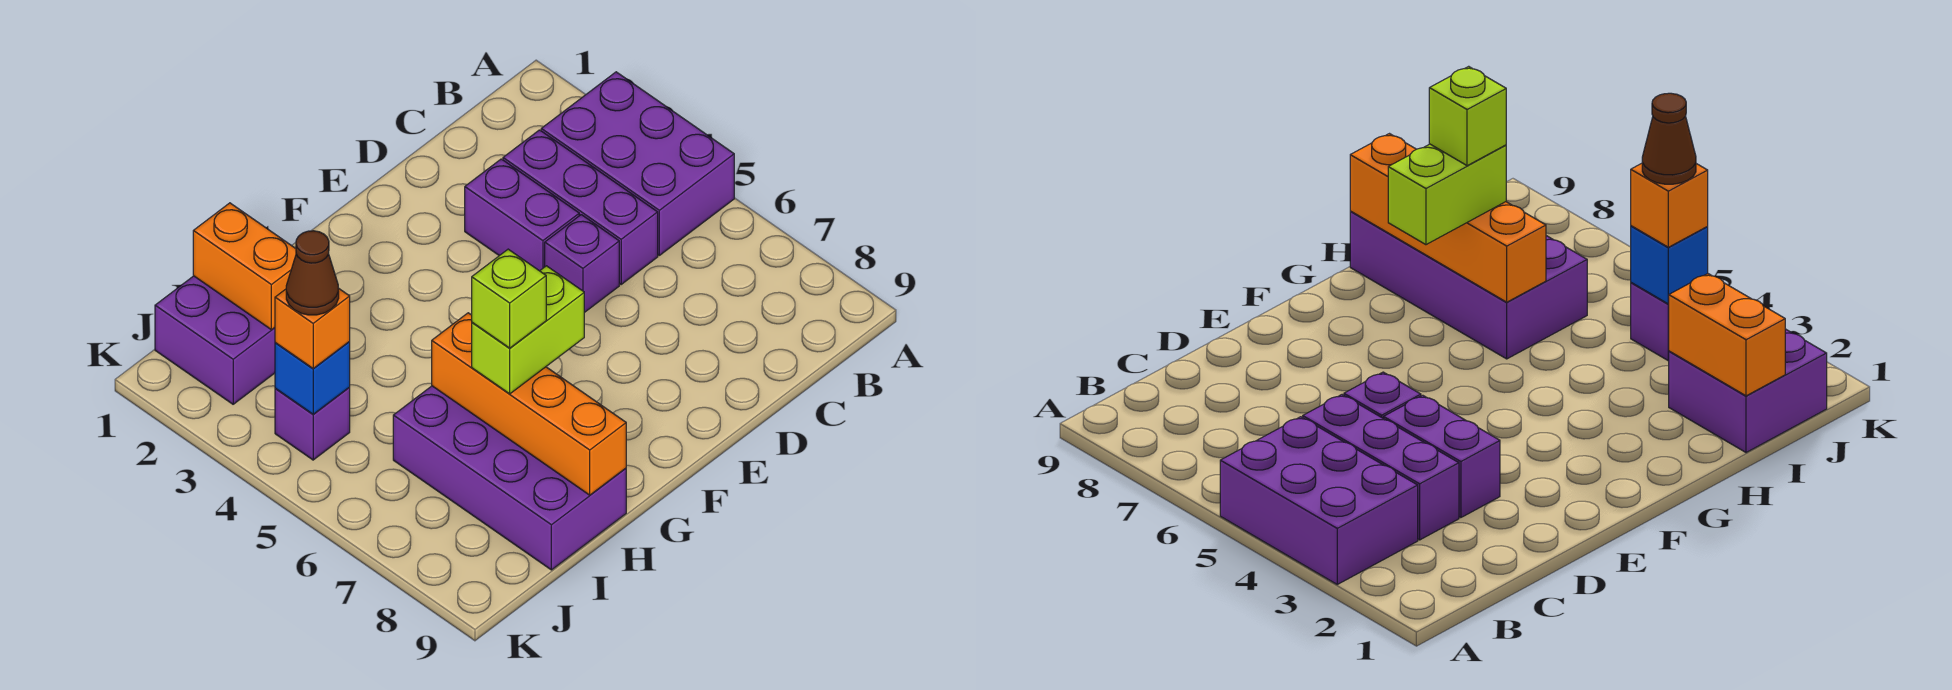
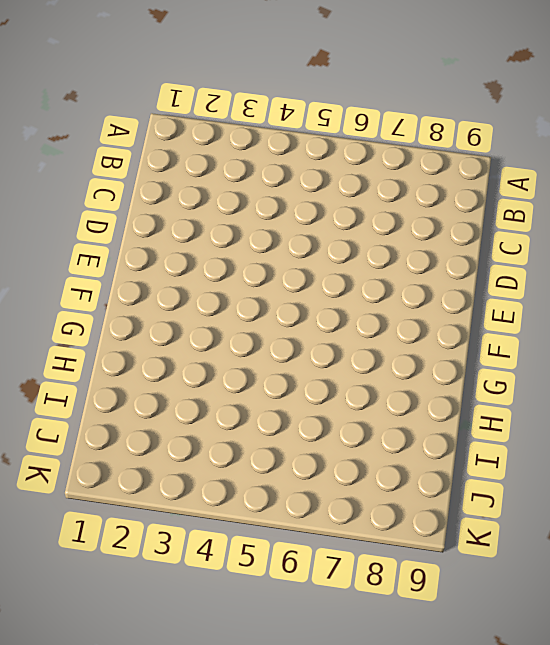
none -> purple brick A3:B5 level 1
none -> purple brick C3:C5 level 1
none -> purple brick D3:D4 level 1

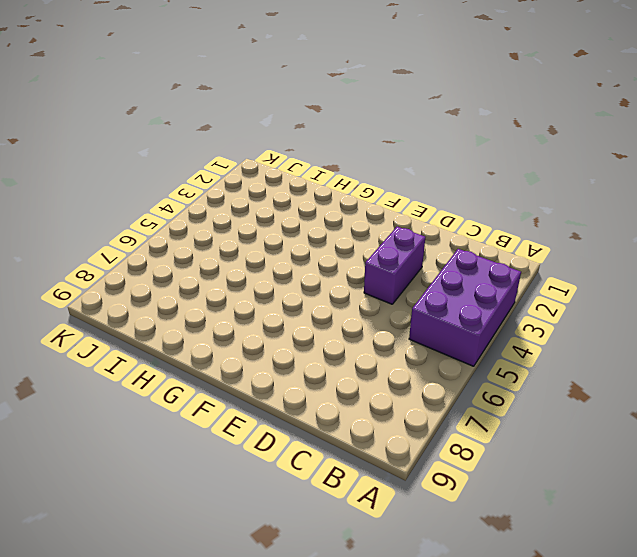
none -> purple brick C3:C5 level 1
none -> purple brick D5 level 1
none -> purple brick H6:I9 level 1

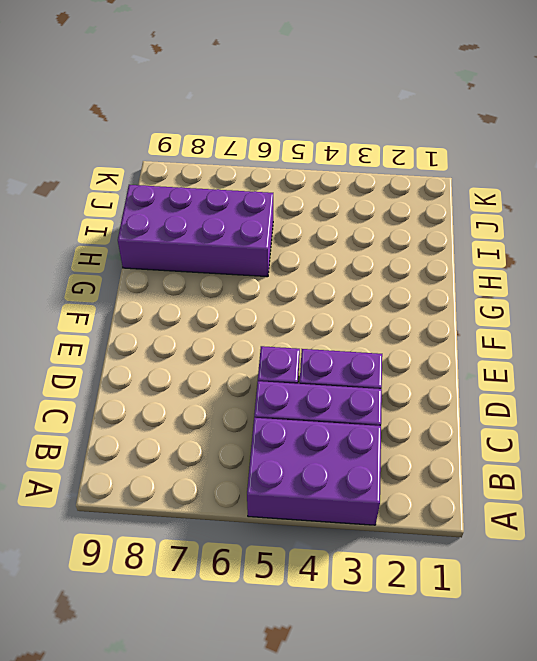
none -> purple brick I1:J2 level 1
none -> purple brick J4 level 1
none -> orange brick H6:H9 level 2

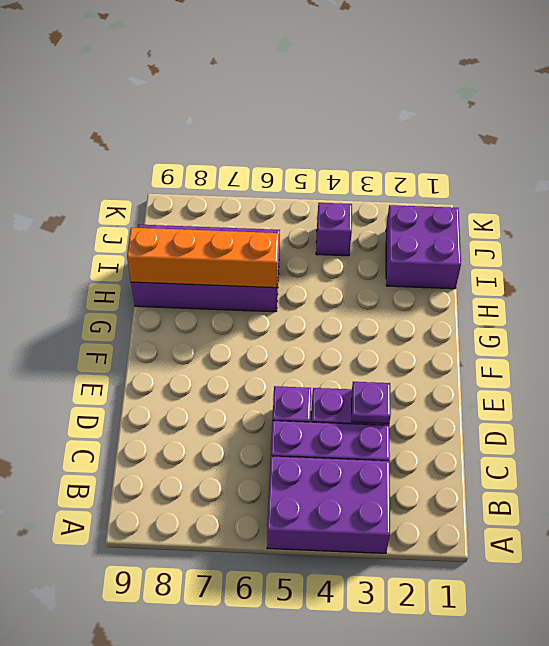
purple plate D3 level 2 -> none
none -> orange brick I1:I2 level 2
none -> blue brick J4 level 2
none -> lime brick G7:H7 level 3

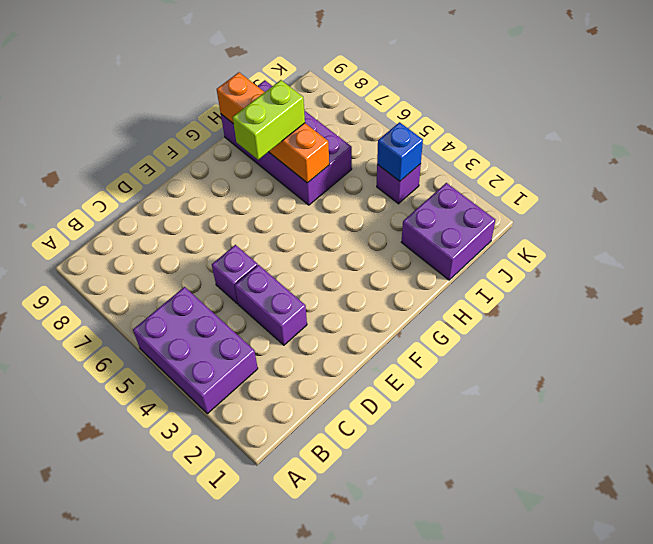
none -> purple brick C3:C5 level 1
none -> orange brick I1:I2 level 2
none -> orange brick J4 level 3

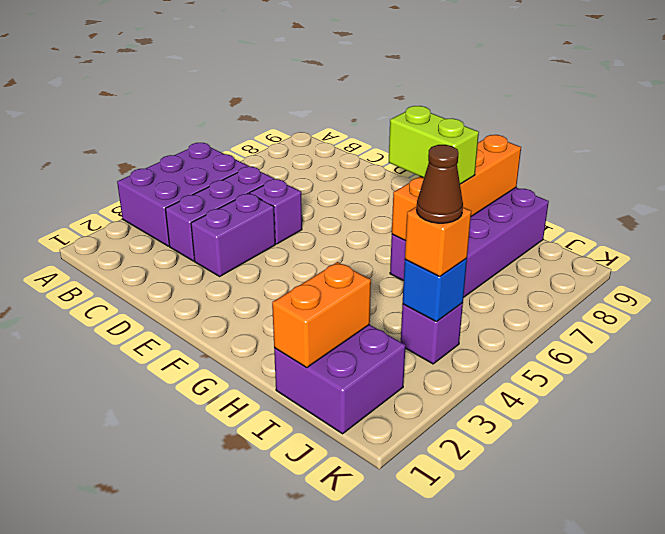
none -> lime brick H7 level 4

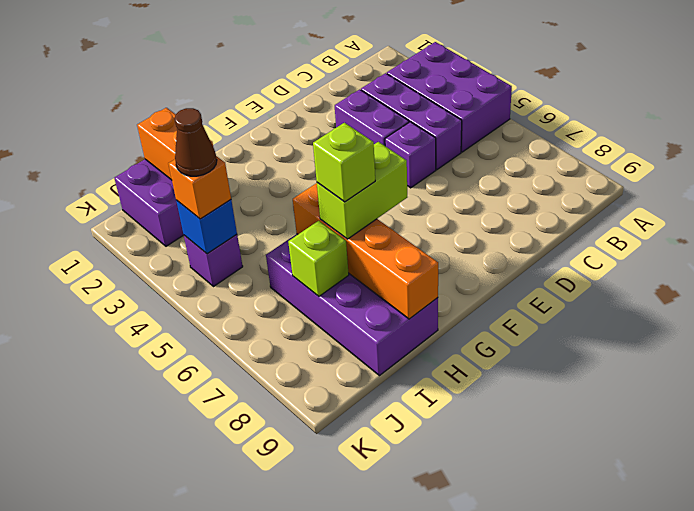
lime brick I7 level 2 -> none

